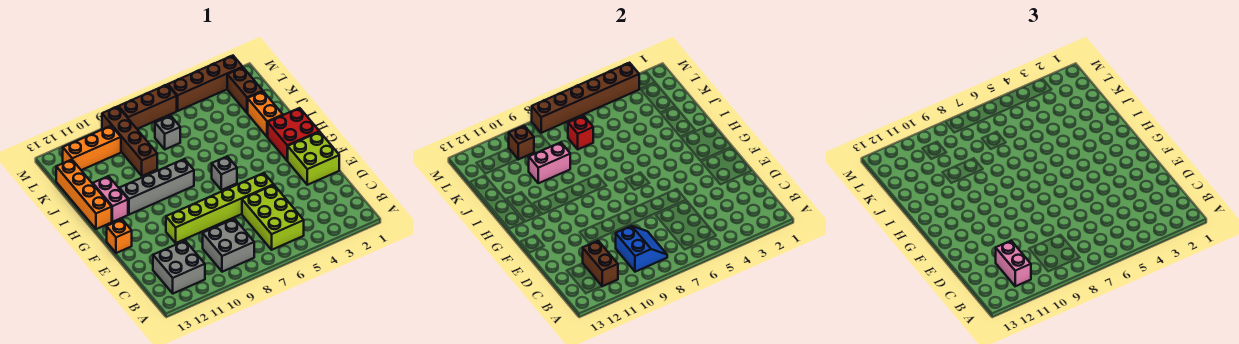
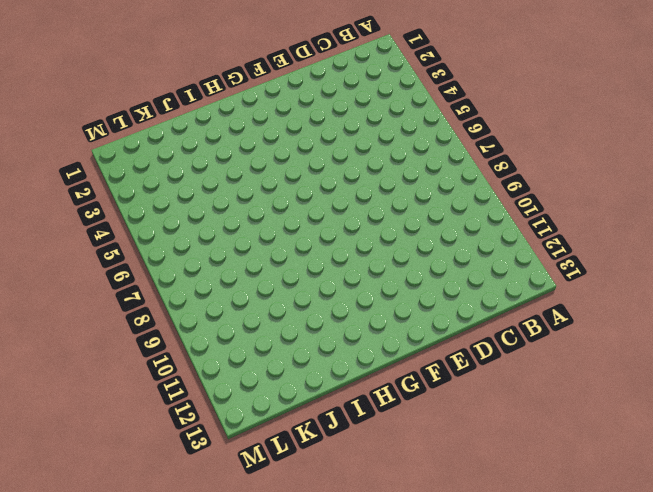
none -> lime brick B5:D6 level 1
none -> grey brick B8:C9 level 1
none -> grey brick B11:C12 level 1

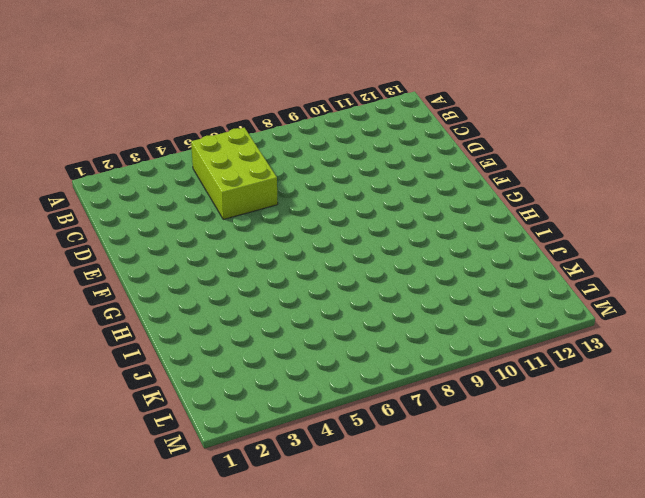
none -> grey brick B8:C9 level 1
none -> grey brick B11:C12 level 1
none -> lime brick E1:F2 level 1

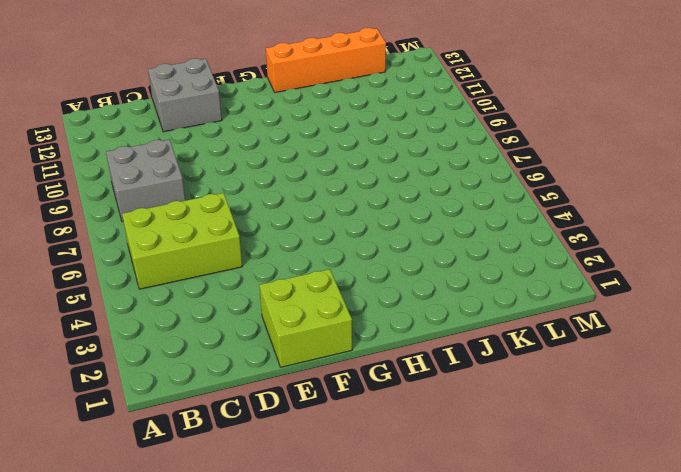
grey brick D12:E13 level 1 -> grey brick B11:C12 level 1
none -> lime brick E5:E10 level 1
none -> orange brick F13 level 1
none -> red brick G1:H2 level 1

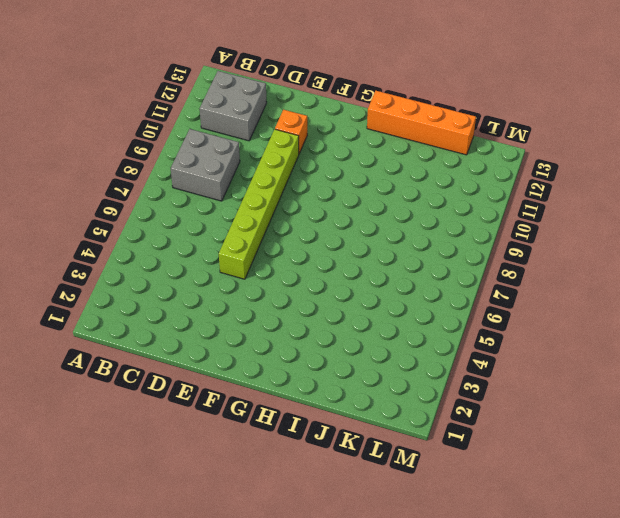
orange brick E11 level 1 -> orange brick F13 level 1
none -> lime brick B5:D6 level 1
none -> lime brick E1:F2 level 1
none -> red brick G1:H2 level 1

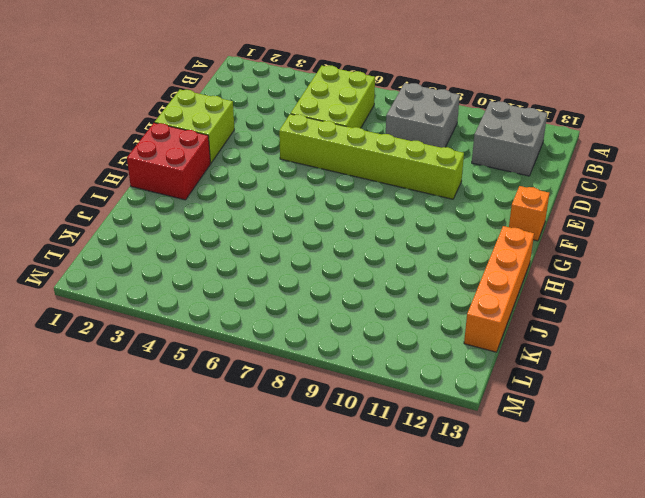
none -> grey brick G6 level 1
none -> grey brick H8:H11 level 1
none -> pink brick H12:I12 level 1

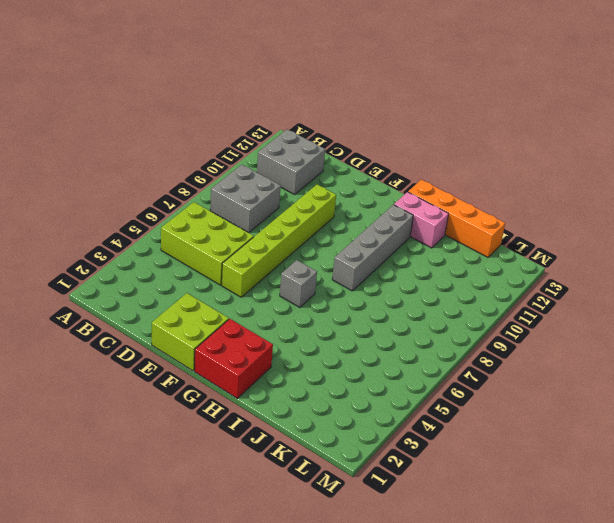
none -> orange brick F13 level 1
none -> orange brick I2:J2 level 1
none -> brown brick J9:M9 level 1

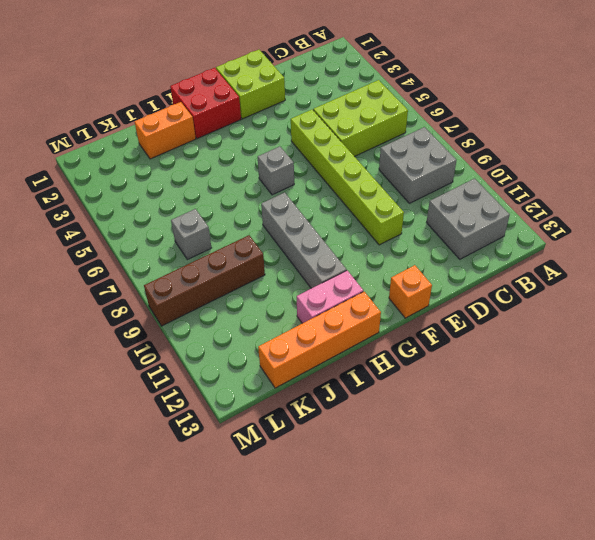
none -> brown brick K2:L2 level 1
none -> orange brick L10:L12 level 1
none -> brown brick M2:M5 level 1

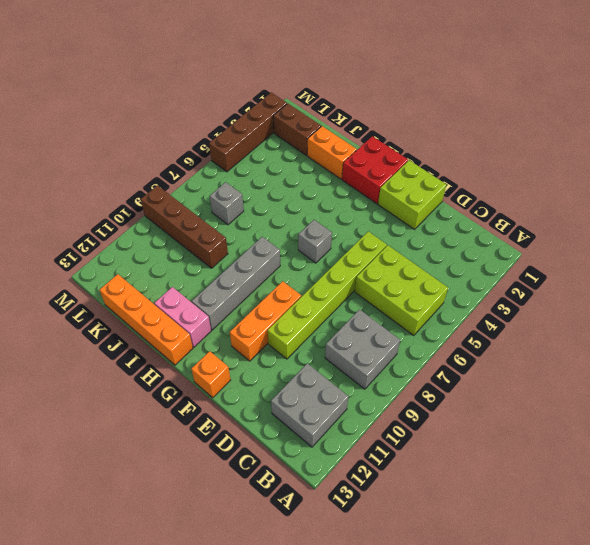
orange brick F9:F11 level 1 -> orange brick L10:L12 level 1
none -> brown brick M6:M8 level 1
none -> blue slope B8:C9 level 2 top 9
none -> brown brick B11:C11 level 2

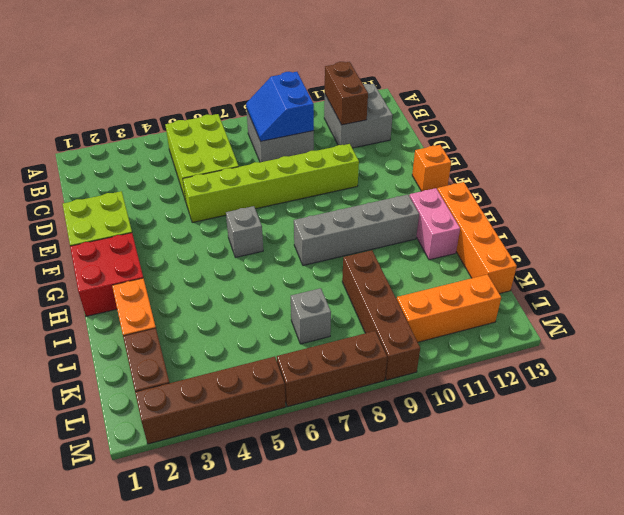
none -> pink brick J9:J10 level 2
none -> red brick K7 level 2
none -> brown brick L10 level 2

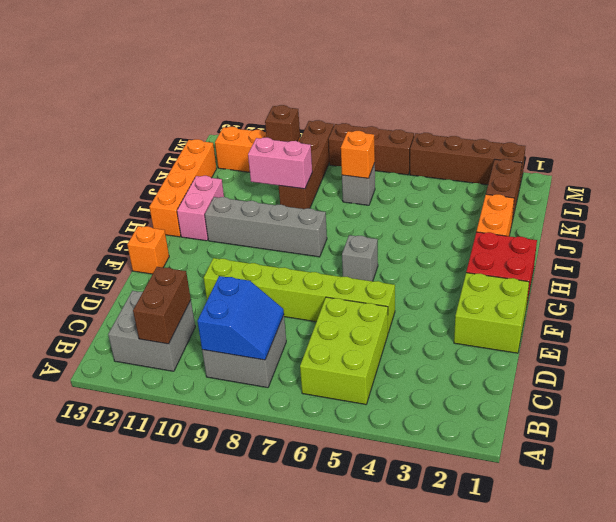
orange brick K7 level 2 -> red brick K7 level 2
none -> brown brick M3:M8 level 2
none -> pink brick B11:C11 level 3

